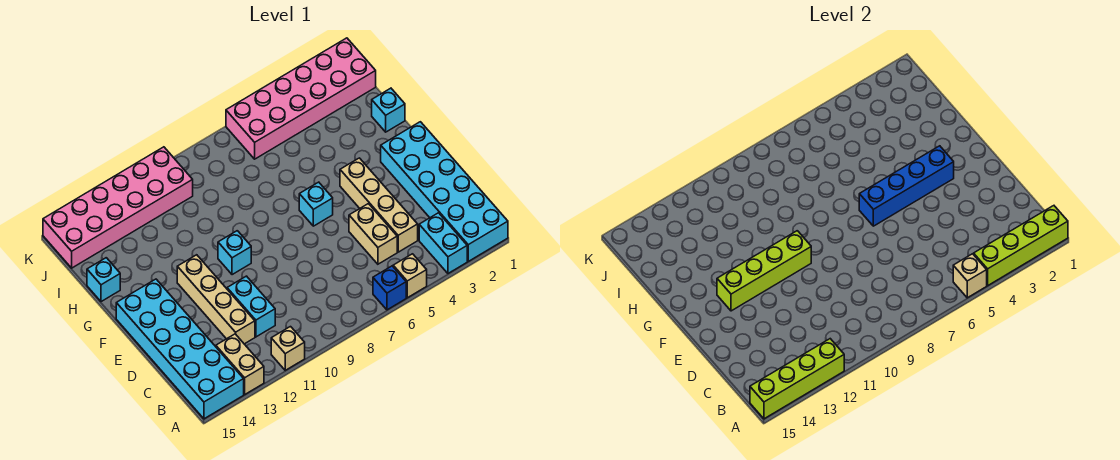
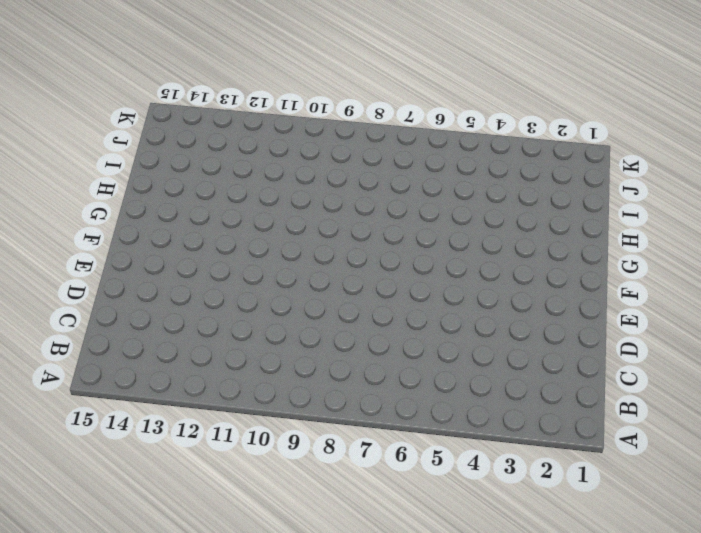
none -> cyan brick A1:F2 level 1
none -> cyan brick A3:B3 level 1
none -> tan brick A5 level 1

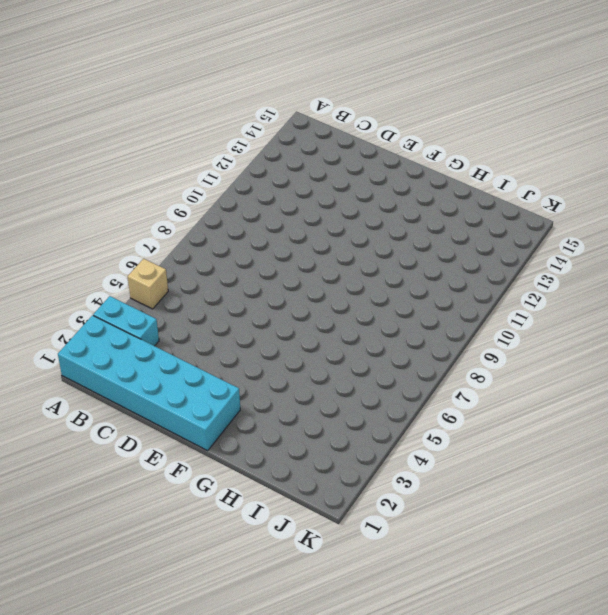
none -> blue brick A6 level 1
none -> tan brick A11 level 1
none -> tan brick A13:B13 level 1

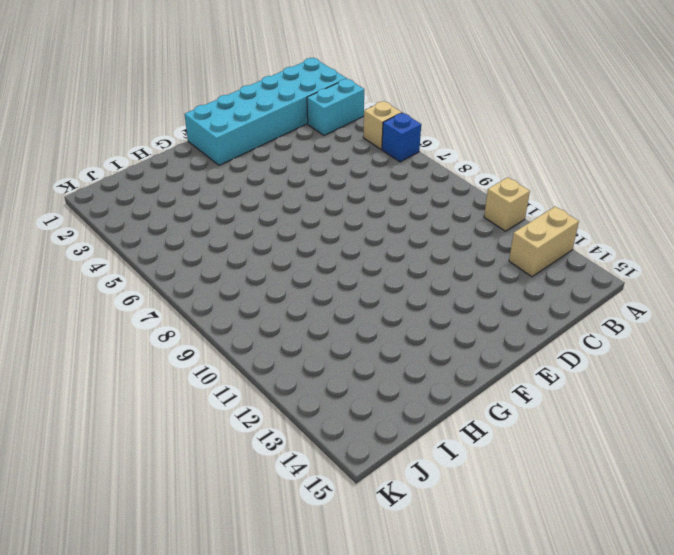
none -> cyan brick A14:F15 level 1
none -> tan brick C4:F4 level 1
none -> tan brick C5:D5 level 1

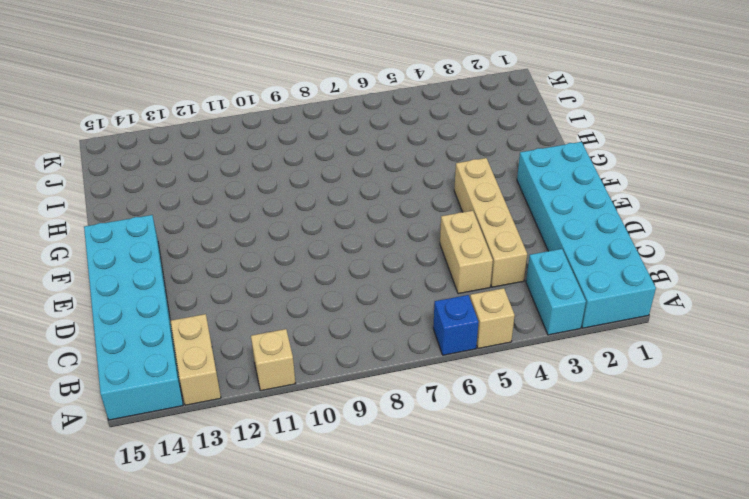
none -> cyan brick C11:D11 level 1
none -> tan brick C12:F12 level 1
none -> cyan brick F6 level 1

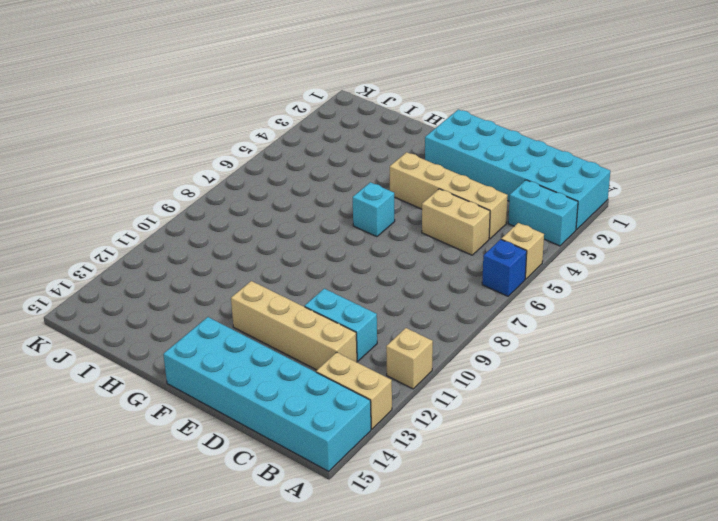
none -> cyan brick F10 level 1
none -> cyan brick H1 level 1
none -> cyan brick H15 level 1

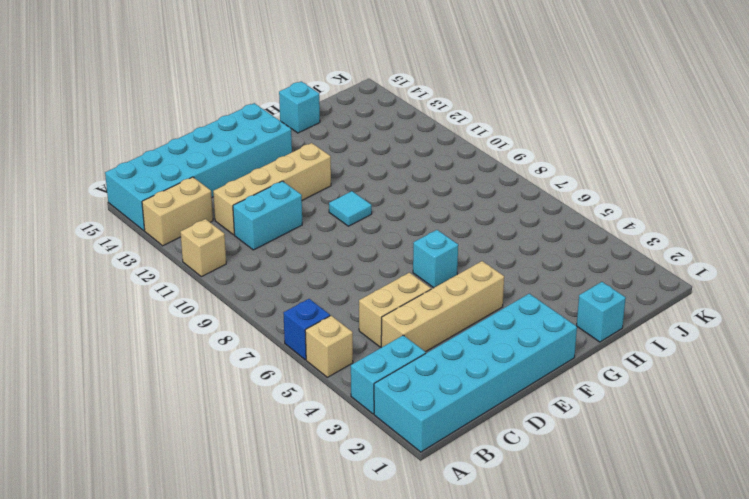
cyan tile F10 level 1 -> cyan brick F10 level 1
none -> pink brick J1:K6 level 1
none -> pink brick J10:K15 level 1
none -> lime brick A1:A4 level 2

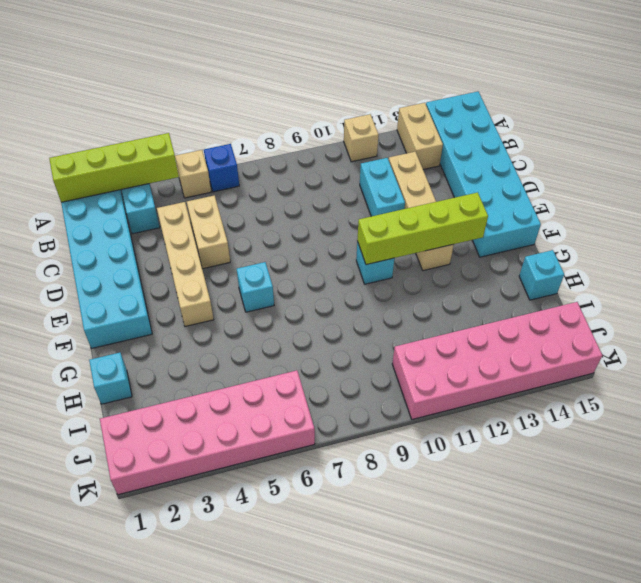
none -> tan brick A5 level 2
none -> lime brick A12:A15 level 2
none -> blue brick F3:F6 level 2

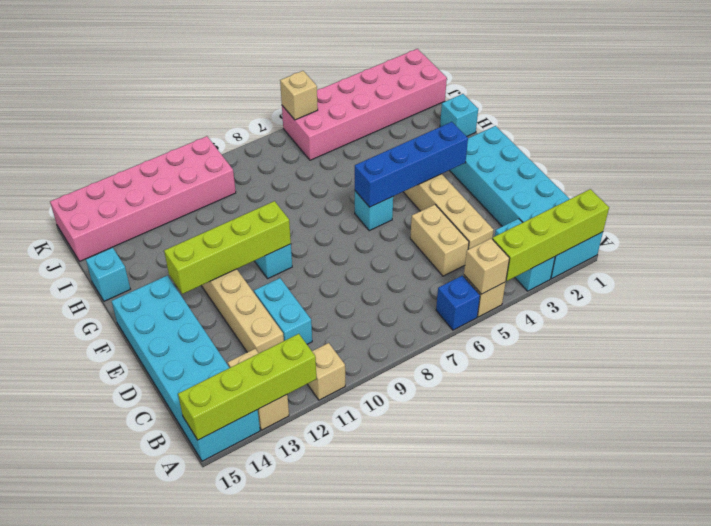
tan brick K6 level 2 -> none

